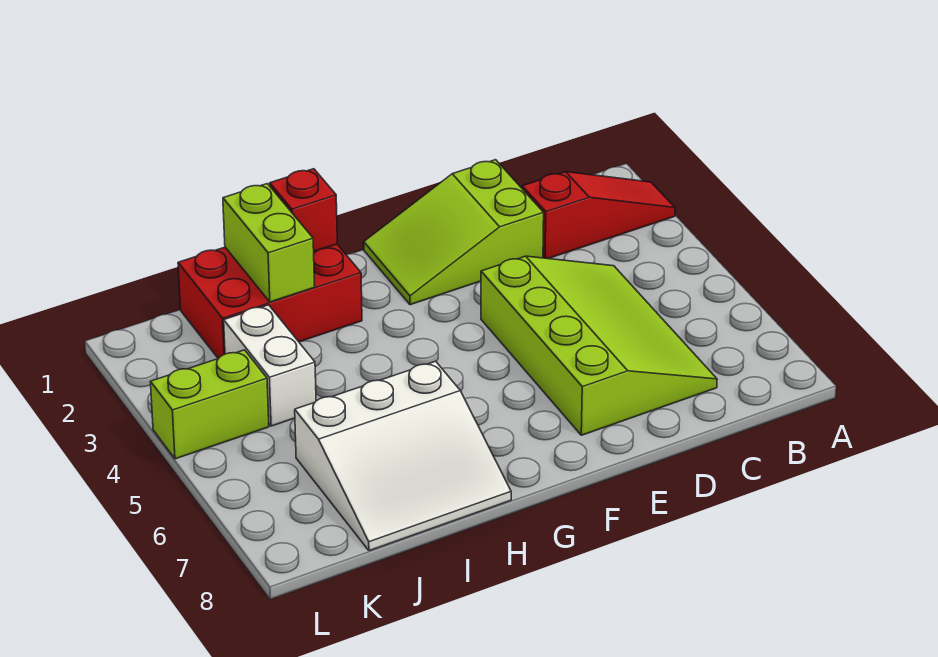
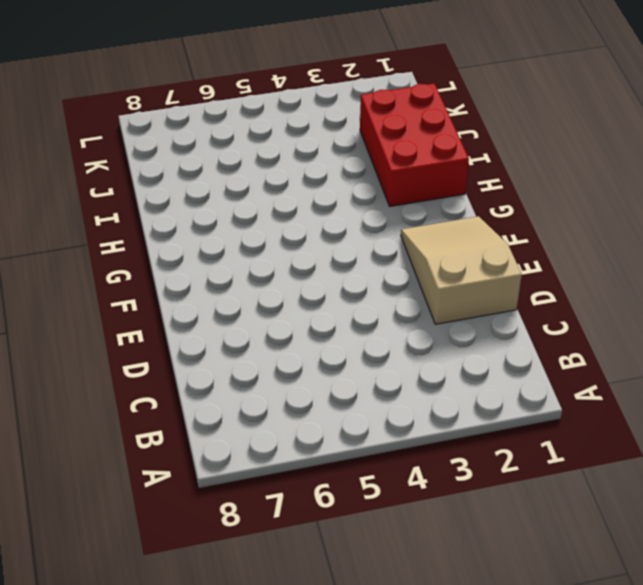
tan slope D1:F2 level 1 top D -> lime slope D1:F2 level 1 top D
none -> red slope A2:C2 level 1 top C
none -> lime slope C4:E7 level 1 top E

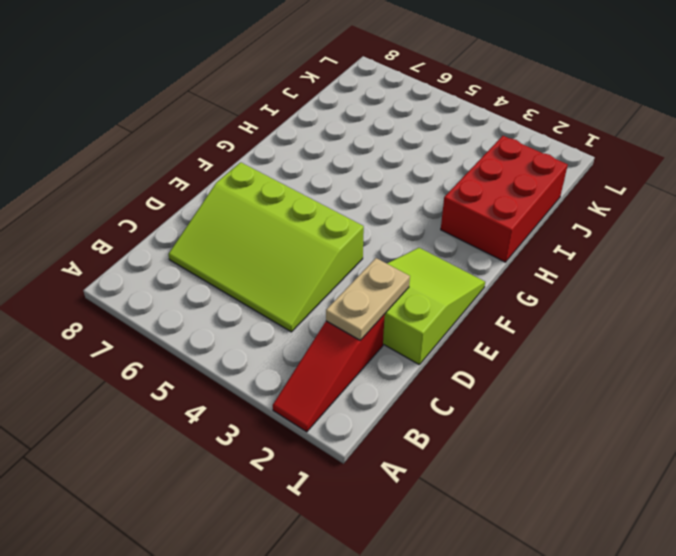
tan plate C2:D2 level 2 -> none
none -> white slope H6:J8 level 1 top 6
none -> white brick J3:J4 level 1

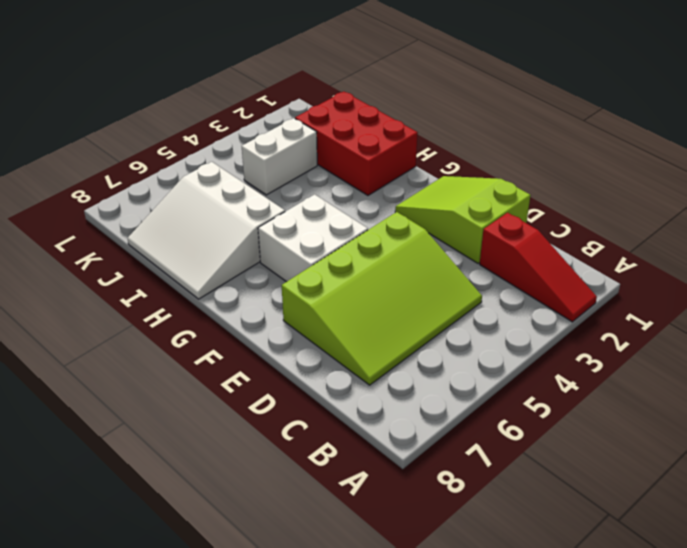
white brick F5:G6 level 1 -> none
none -> lime brick K4:L4 level 1
none -> red brick H1 level 2

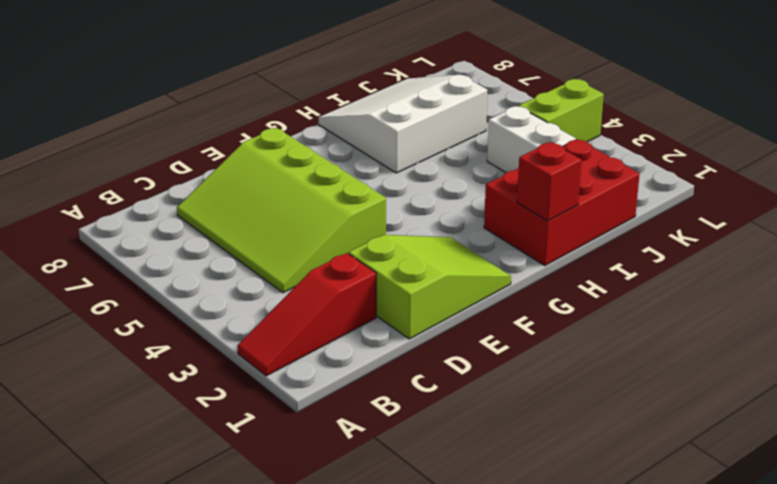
none -> lime brick I1:I2 level 2

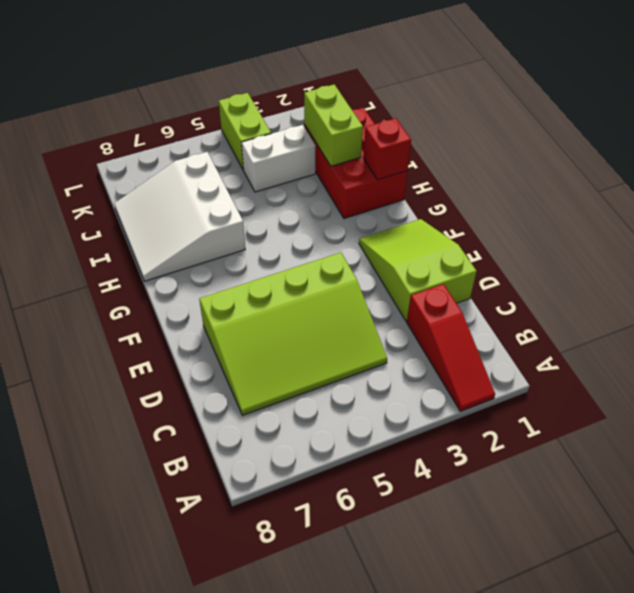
lime brick I2:J2 level 2 -> lime brick I1:I2 level 2

